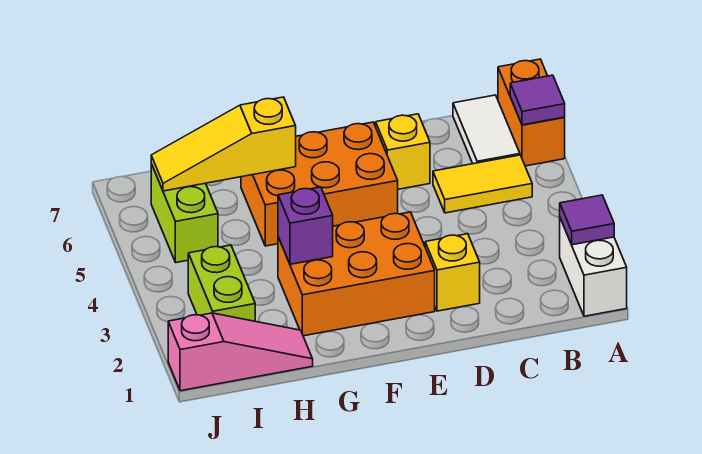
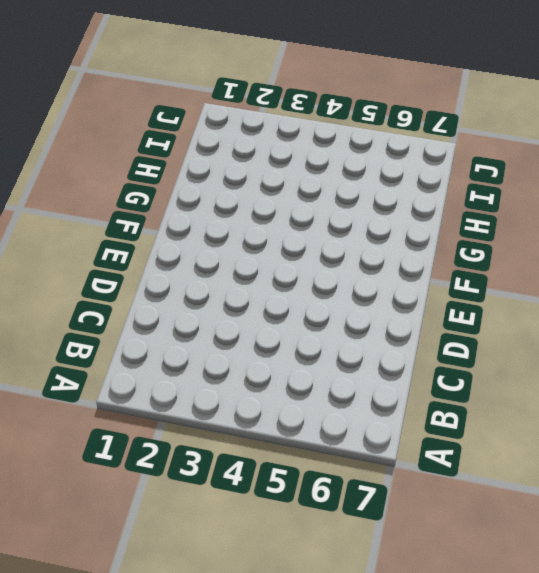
none -> white brick A1:A2 level 1
none -> orange brick A6:A7 level 1
none -> yellow tile B5:C5 level 1

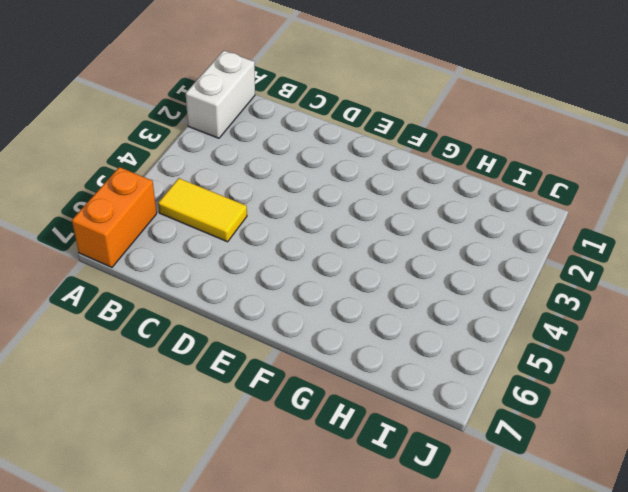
none -> white tile B6:B7 level 1
none -> yellow brick D2 level 1
none -> yellow brick D6 level 1

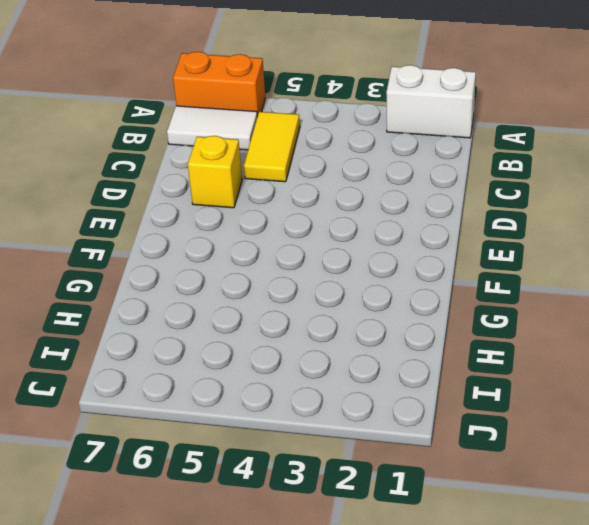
none -> yellow brick D2 level 1
none -> orange brick E2:G3 level 1
none -> orange brick E5:G6 level 1

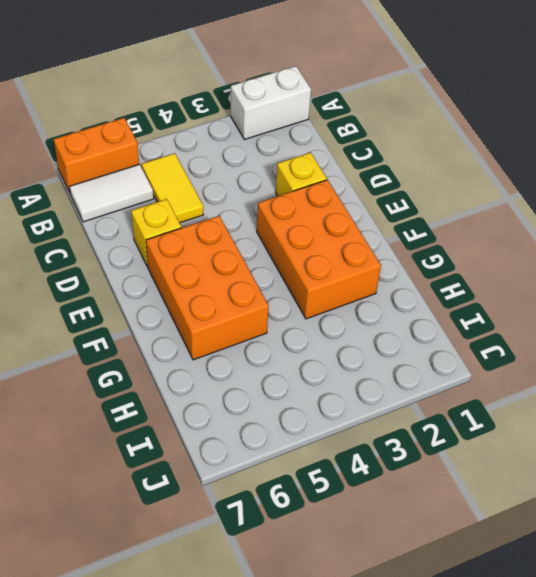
none -> pink slope H1:J1 level 1 top J
none -> lime brick I2:I3 level 1
none -> lime brick I5:I6 level 1

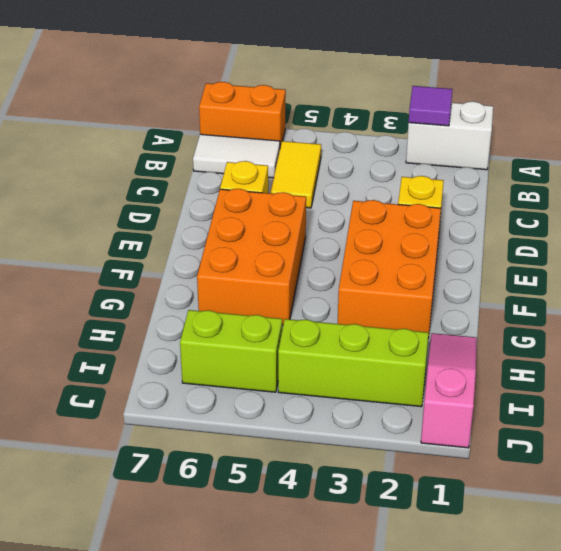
lime brick I2:I4 level 1 -> lime brick I2:I3 level 1
none -> purple tile A6 level 2
none -> purple brick G3 level 2
none -> yellow slope G6:I6 level 2 top G

